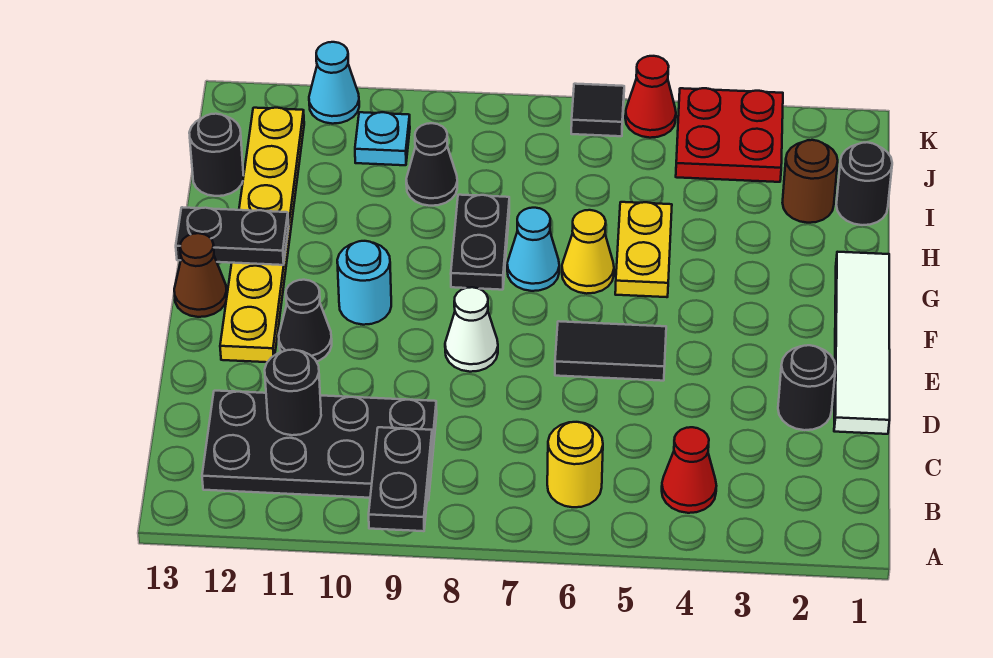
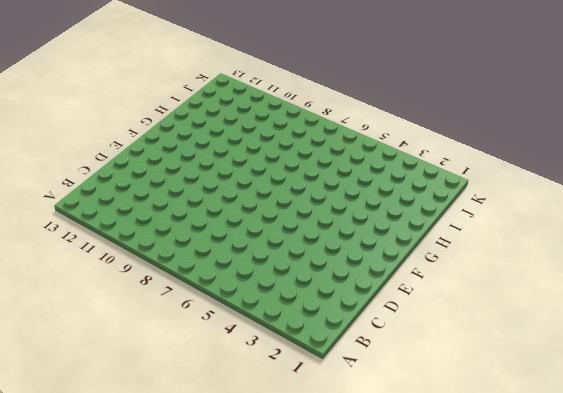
none -> red cone B4 level 1
none -> yellow round brick B6 level 1
none -> black plate B9:C12 level 1

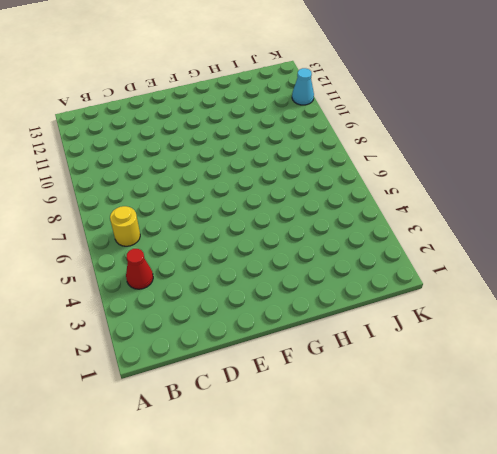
none -> black plate B9:C12 level 1
none -> white tile D1:G1 level 1
none -> black round brick D2 level 1

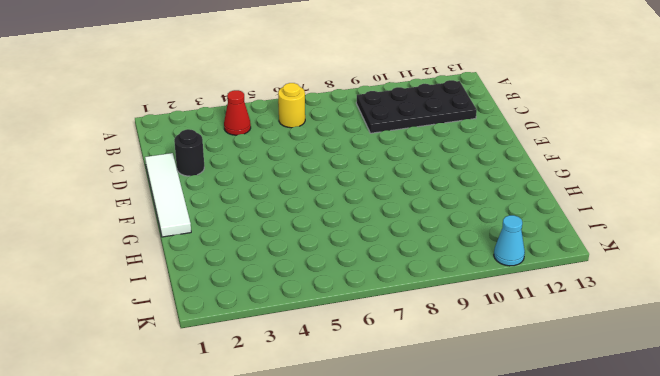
none -> black tile E5:E6 level 1
none -> white cone E8 level 1
none -> black cone E11 level 1

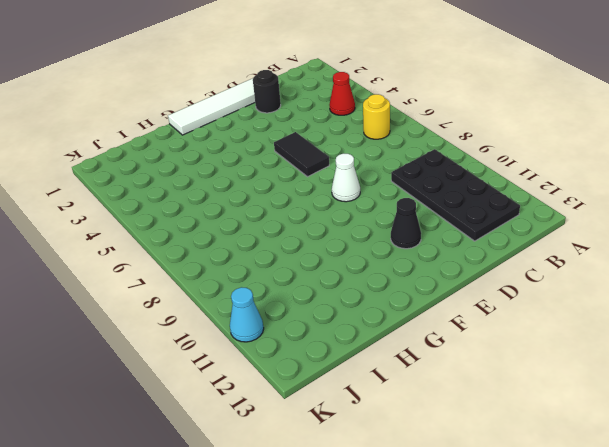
none -> yellow plate E12:J12 level 1
none -> cyan round brick F10 level 1
none -> brown cone F13 level 1

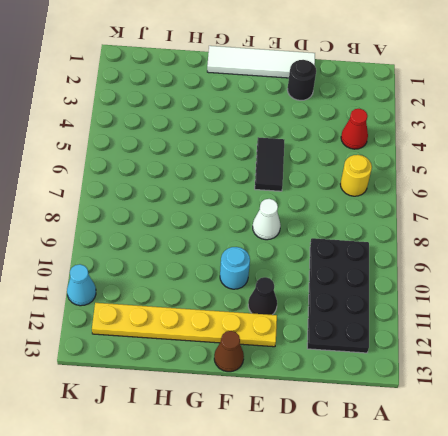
none -> yellow plate G5:H5 level 1
none -> yellow cone G6 level 1
none -> cyan cone G7 level 1

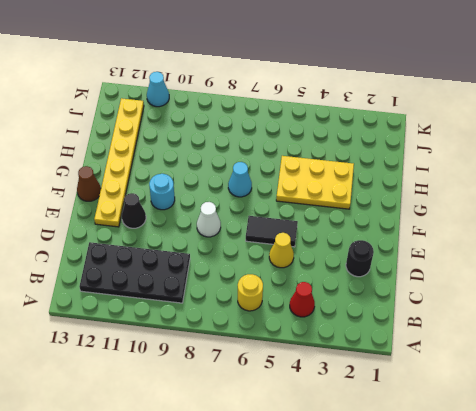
yellow cone D5 level 1 -> yellow cone G6 level 1
yellow plate G3:H5 level 1 -> yellow plate G5:H5 level 1
none -> white tile D1:G1 level 1
none -> black plate G8:H8 level 1
none -> black round brick I1 level 1

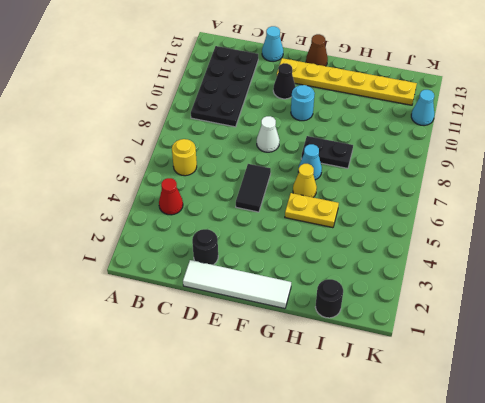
cyan cone D13 level 1 -> none
none -> brown round brick I2 level 1
none -> black cone I9 level 1
none -> black round brick I13 level 1

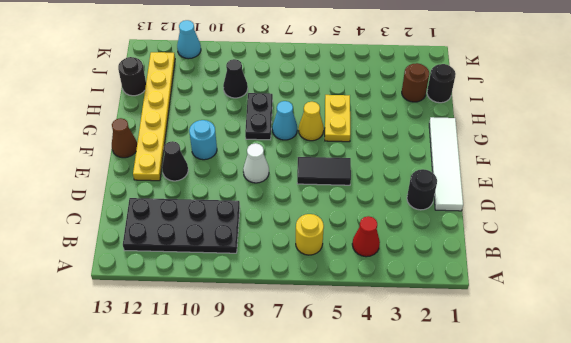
none -> red plate J3:K4 level 1
none -> cyan plate J10 level 1
none -> red cone K5 level 1

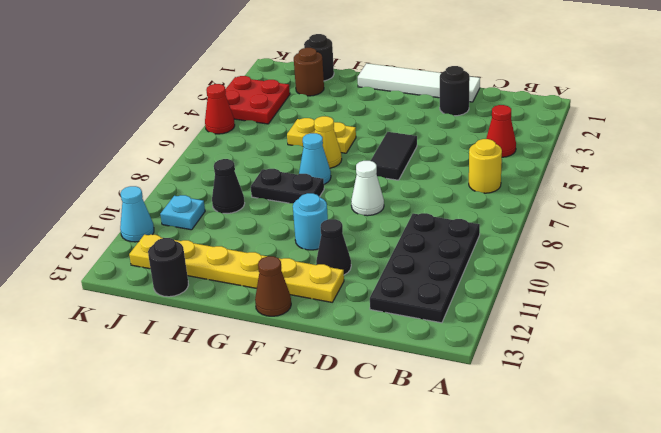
none -> black tile K6 level 1
none -> black plate A9:B9 level 2
none -> black round brick C11 level 2

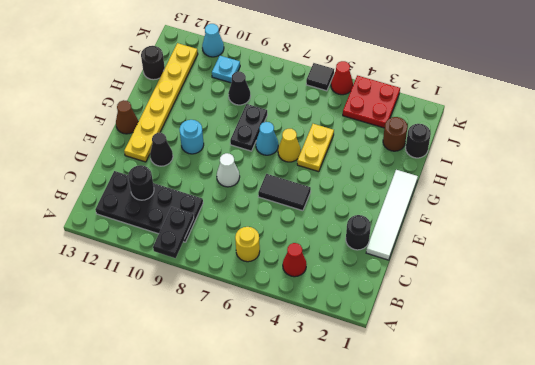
none -> black plate G12:G13 level 2

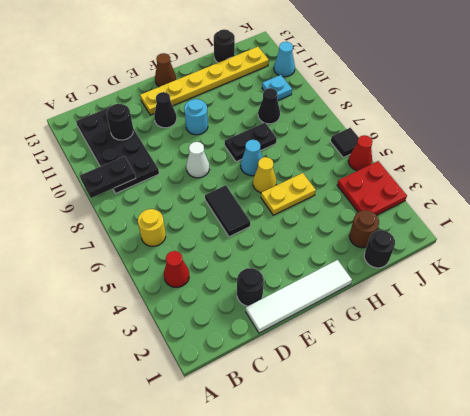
none -> black plate G12:G13 level 2

